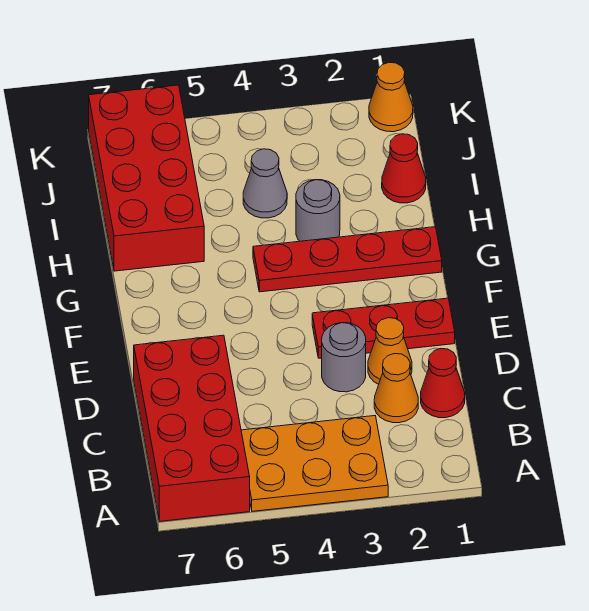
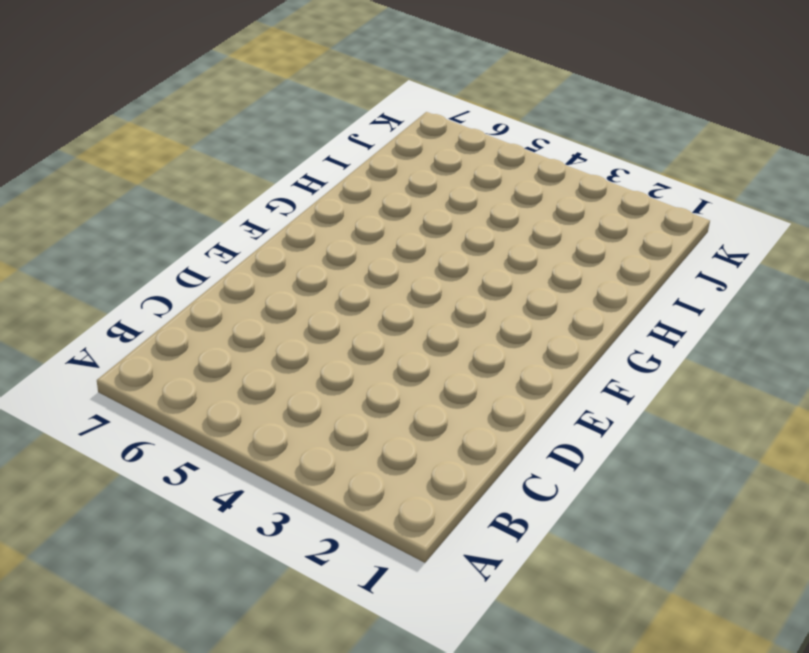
none -> orange plate A3:B5 level 1
none -> red brick A6:D7 level 1
none -> red cone C1 level 1

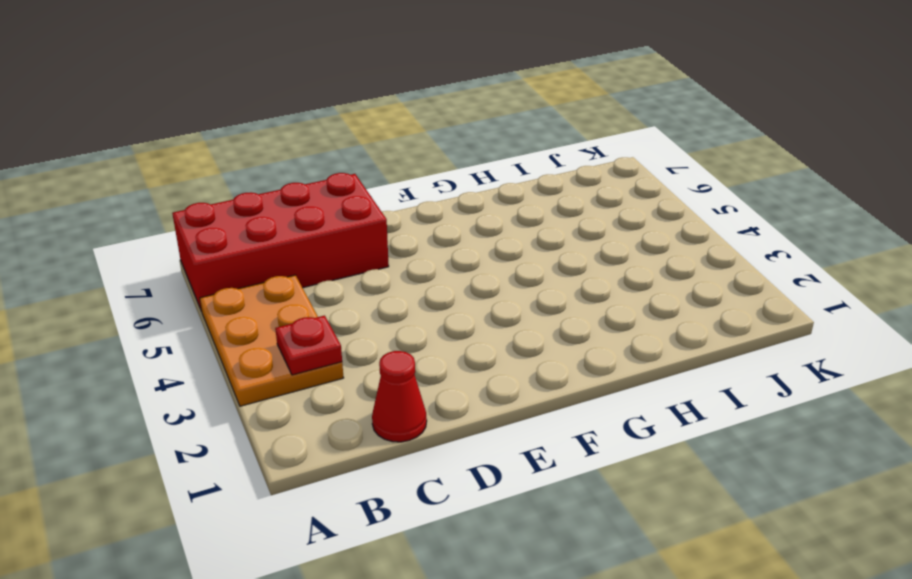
red plate B3 level 2 -> none
none -> orange cone C2 level 1
none -> orange cone D2 level 1
none -> grey round brick D3 level 1

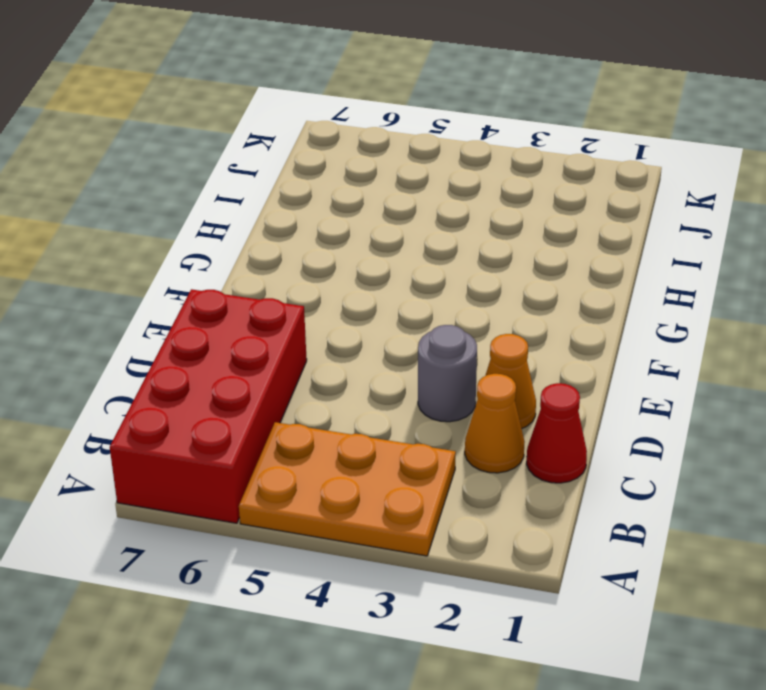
none -> red plate E1:E3 level 1
none -> red plate G1:G4 level 1
none -> grey round brick H3 level 1

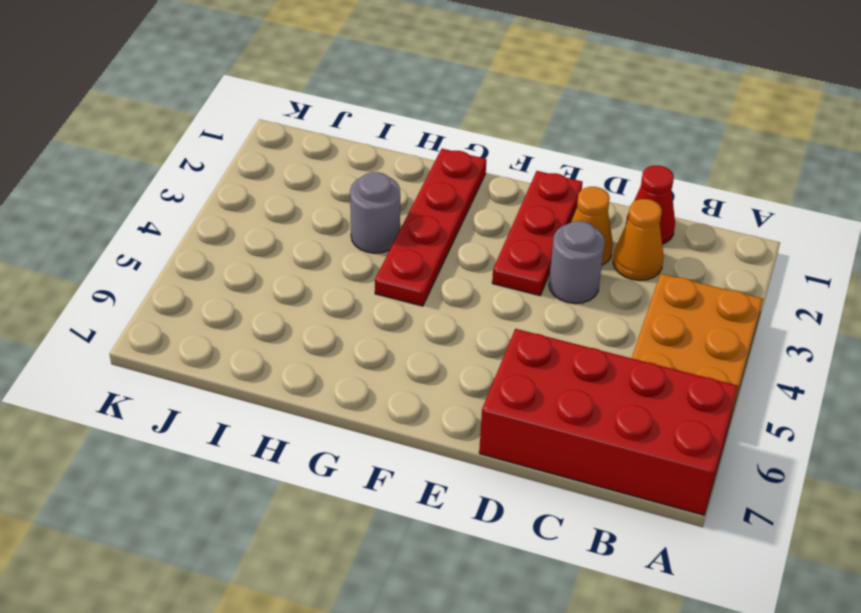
none -> red brick H6:K7 level 1
none -> red cone I1 level 1
none -> grey cone I4 level 1

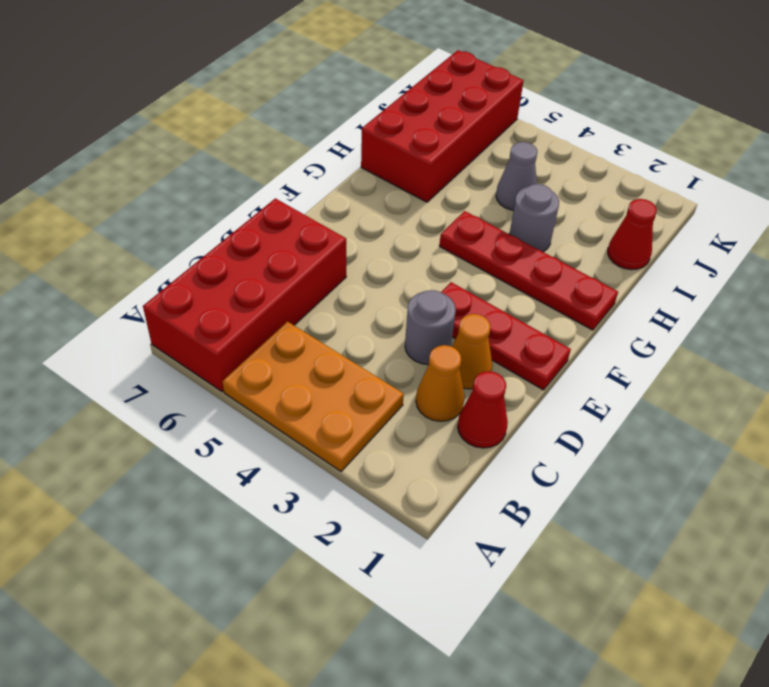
none -> orange cone K1 level 1

